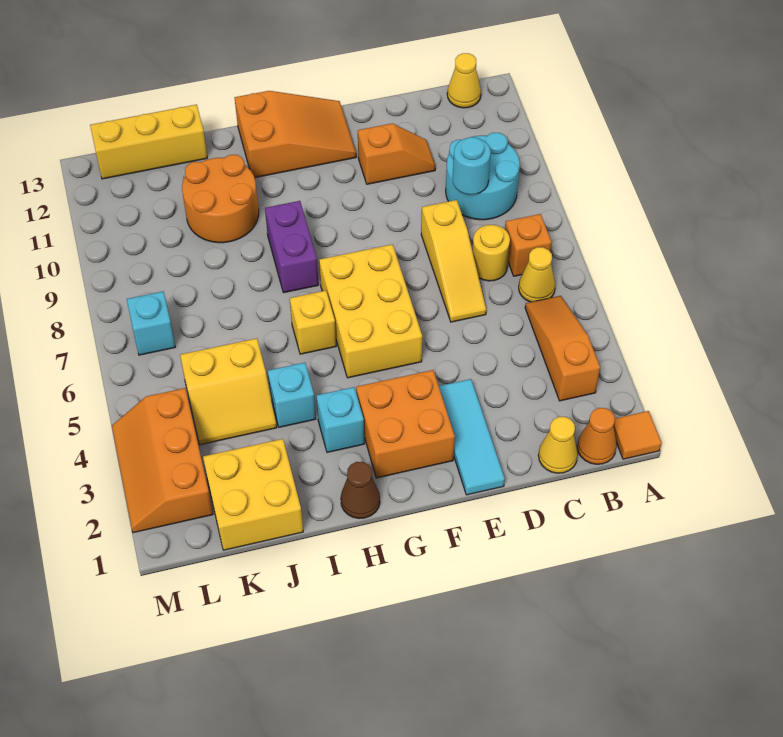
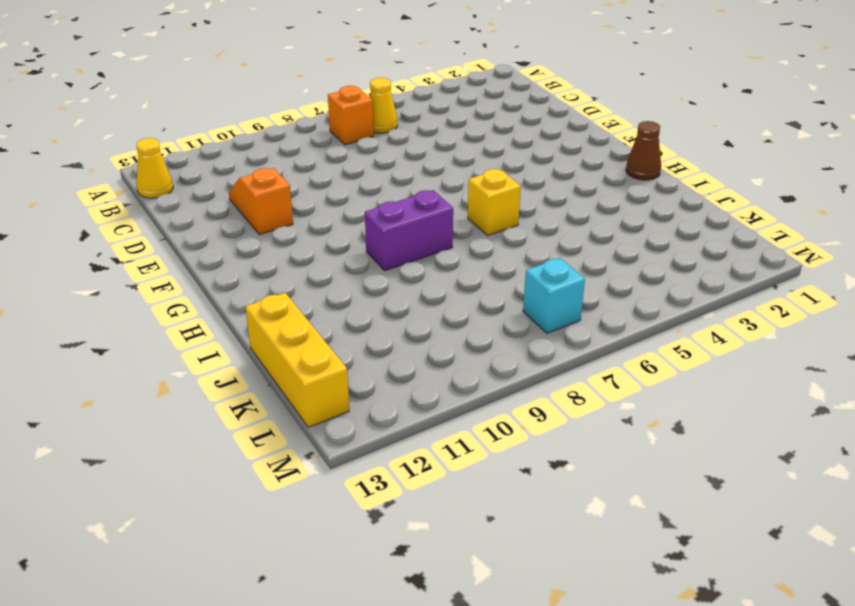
none -> orange tile A1 level 1
none -> orange cone B1 level 1
none -> orange slope B3:B5 level 1 top 3

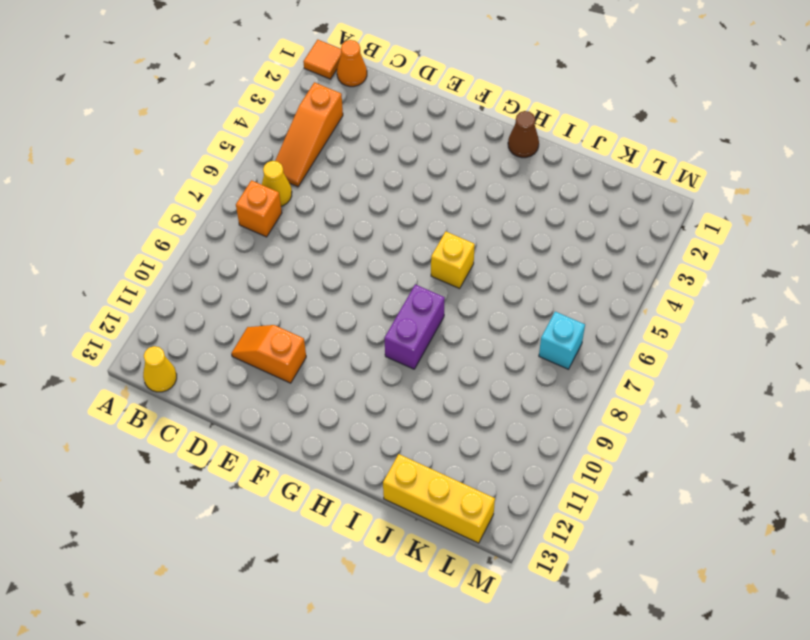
none -> cyan round brick B9:C10 level 1
none -> yellow cone C1 level 1
none -> yellow round brick C7 level 1

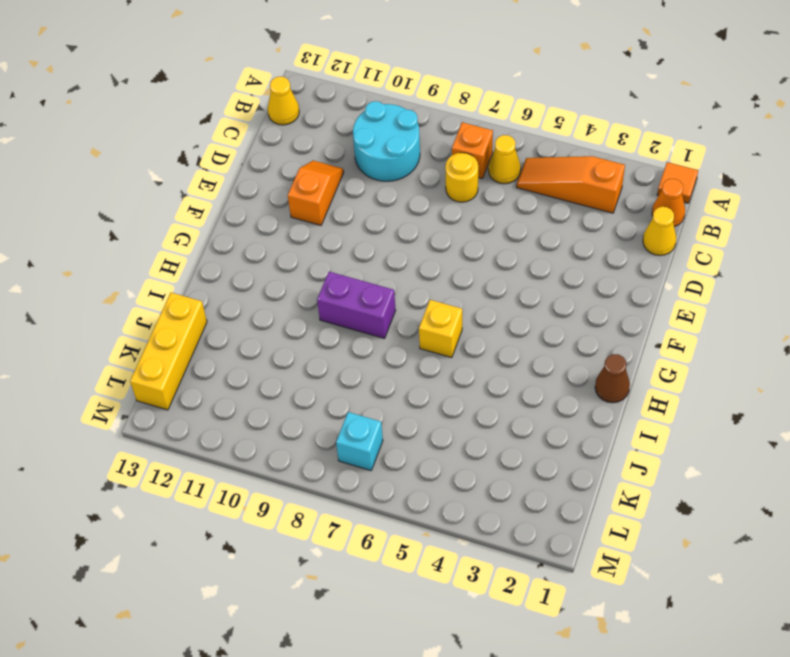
none -> yellow slope D6:D8 level 1 top 8
none -> cyan tile E1:E3 level 1
none -> orange brick F2:G3 level 1

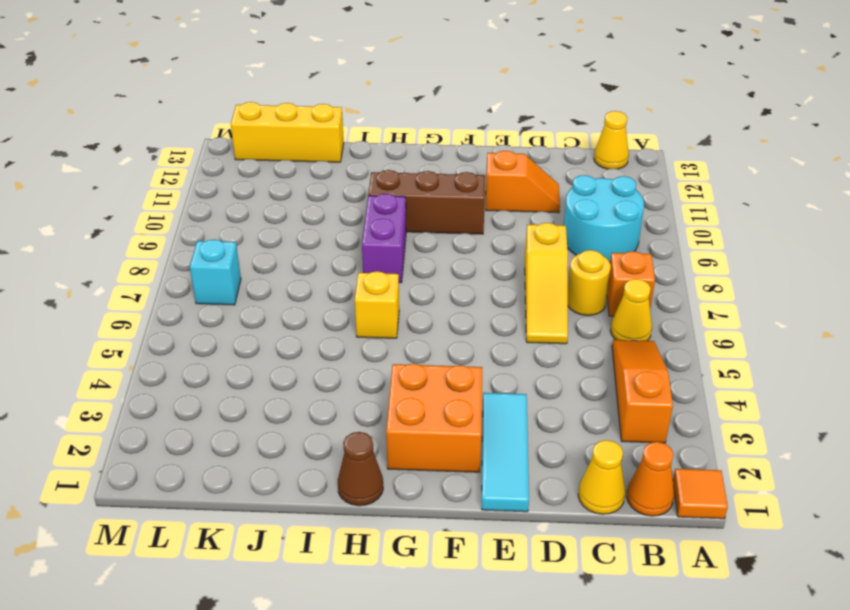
brown brick F10:H10 level 1 -> none
none -> yellow brick F5:G7 level 1
none -> orange slope F12:H13 level 1 top H
none -> cyan brick H3 level 1

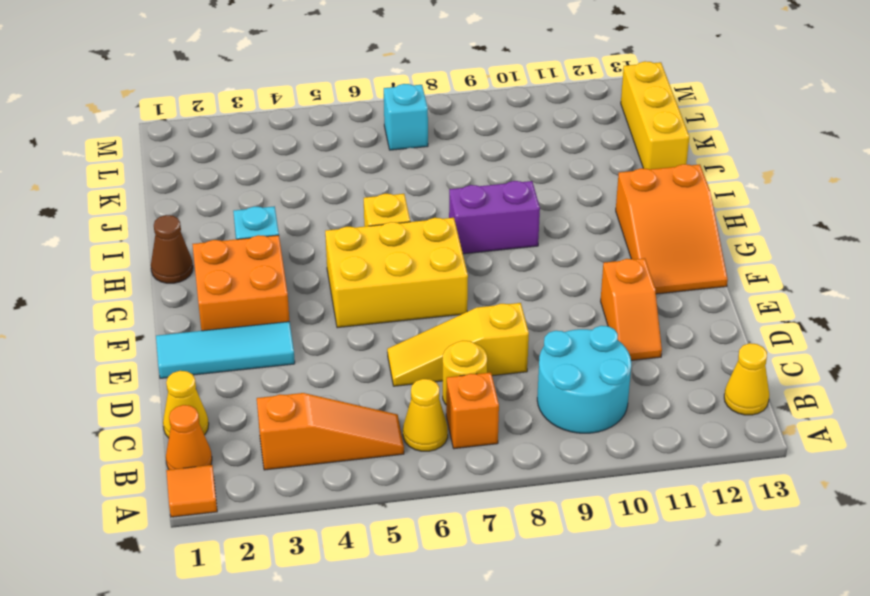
none -> cyan brick I4 level 1
none -> orange round brick I10:J11 level 1
none -> yellow brick J1:K2 level 1

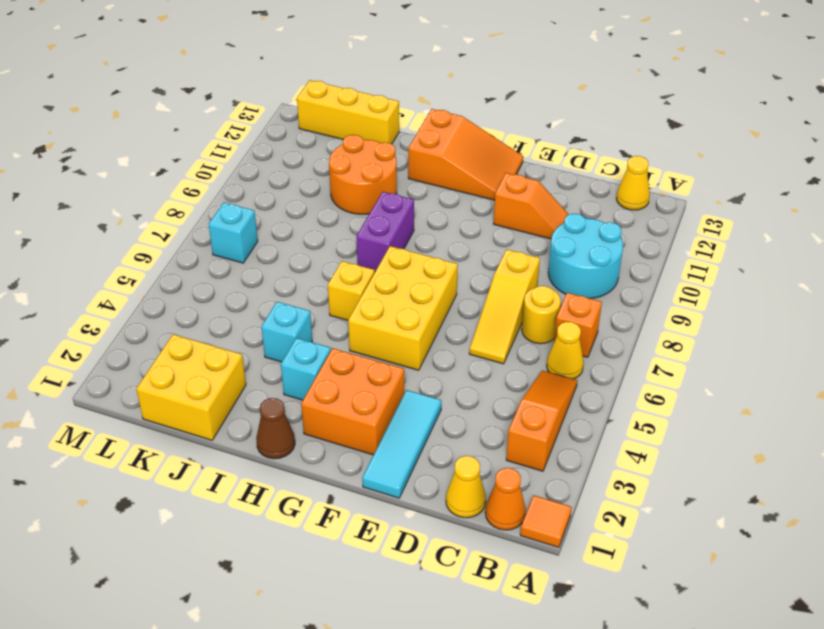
none -> yellow slope J4:K5 level 1 top 5
none -> orange slope L2:M4 level 1 top L
none -> cyan round brick C9 level 2

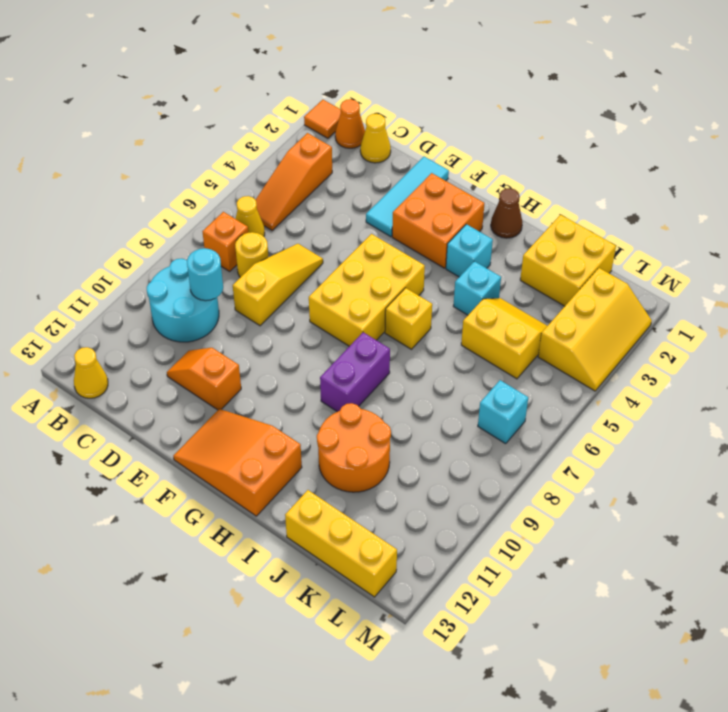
yellow slope L2:M4 level 1 top L -> orange slope L2:M4 level 1 top L

